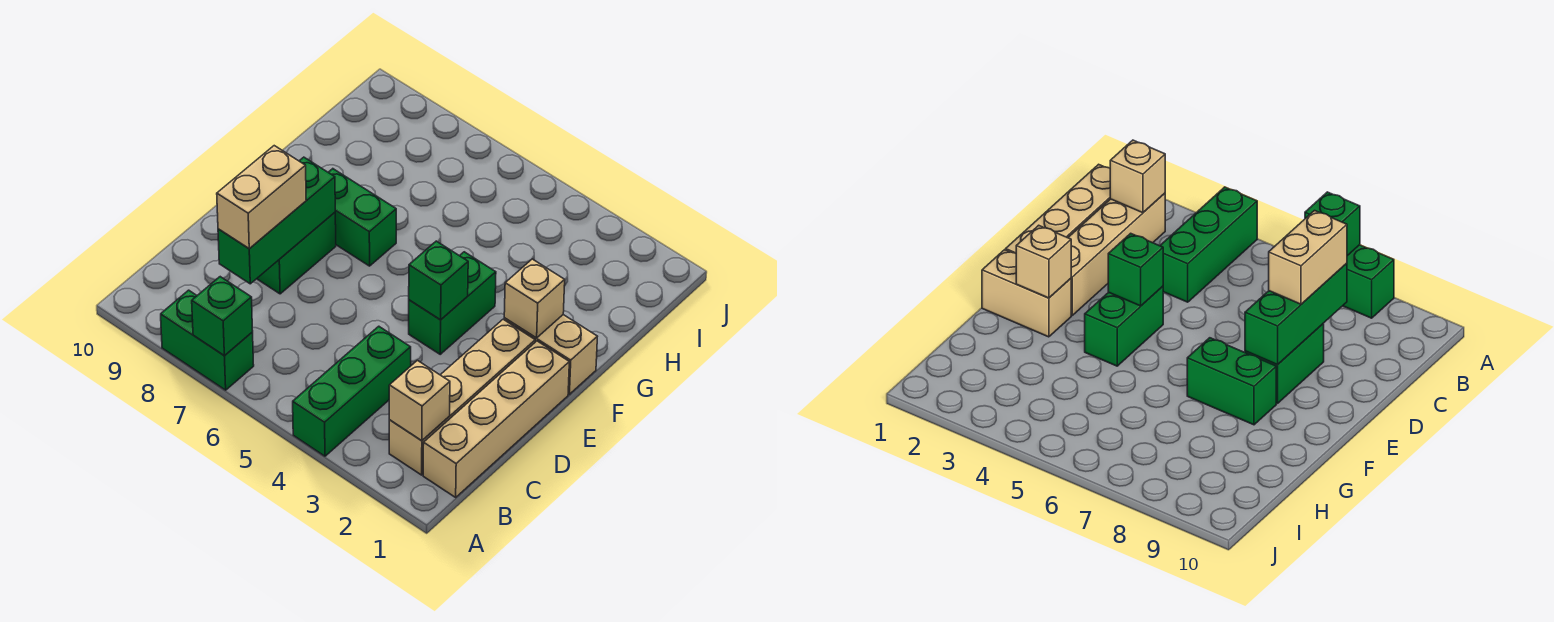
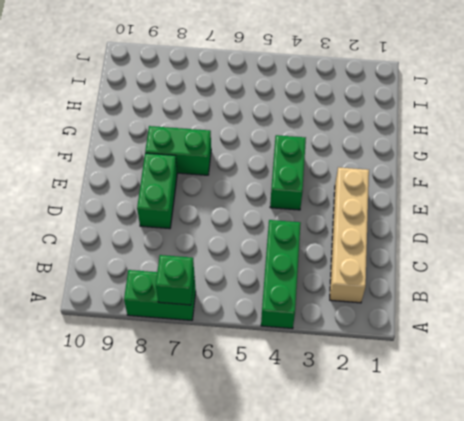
none -> tan brick B1:E1 level 1
none -> tan brick F1:F2 level 1
none -> tan brick B2 level 2

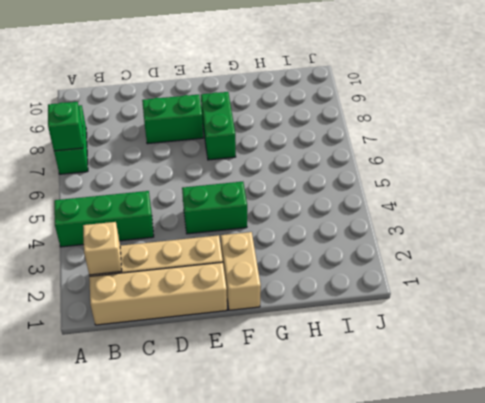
none -> green brick C8:E8 level 2
none -> green brick E4 level 2
none -> tan brick F2 level 2

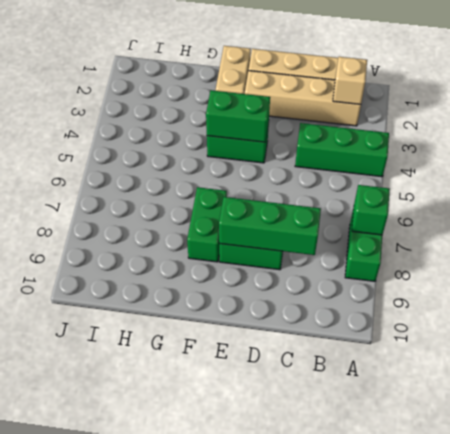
green brick E4:F4 level 2 -> green brick E4 level 2
none -> tan brick F2 level 2
none -> tan brick C8:D8 level 3

